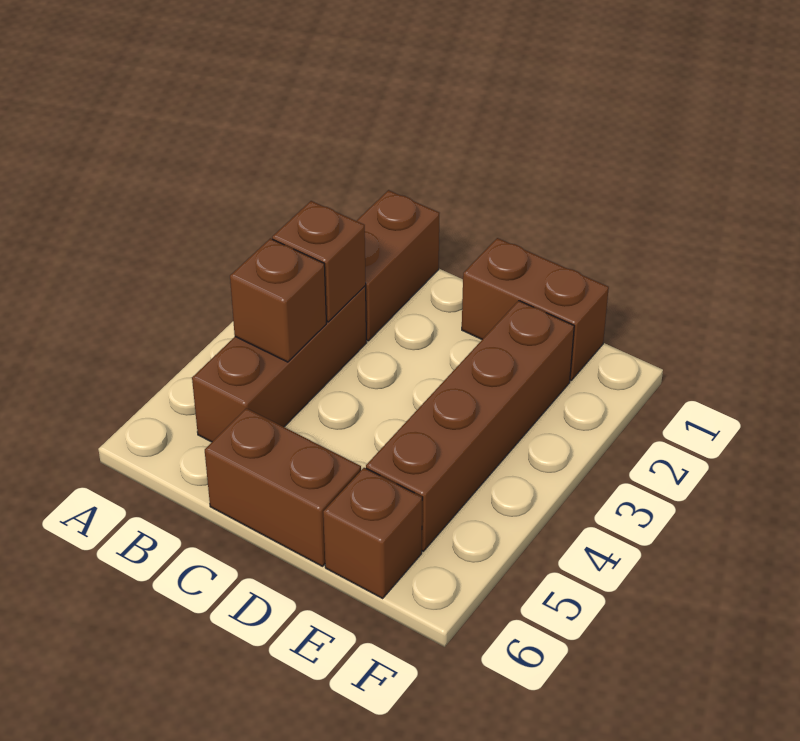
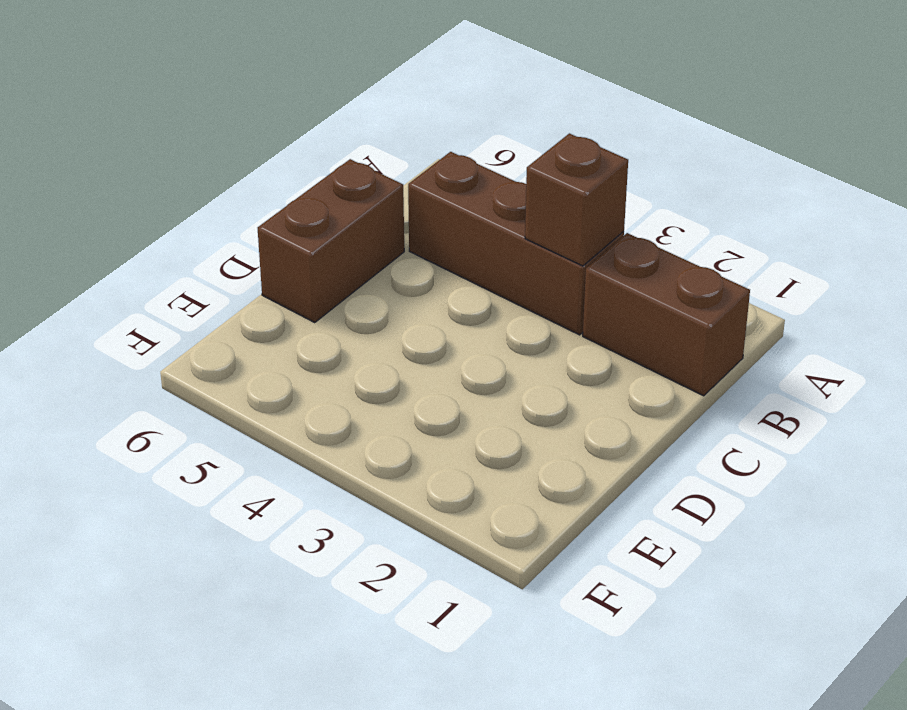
none -> brown brick D1:E1 level 1
none -> brown brick E2:E5 level 1

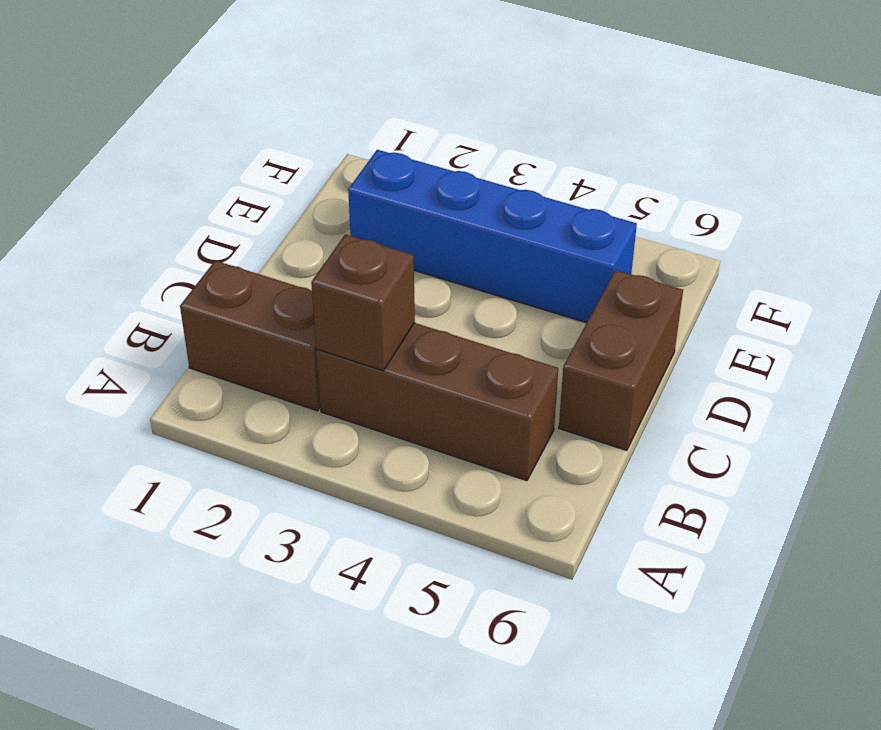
blue brick E2:E5 level 1 -> brown brick E2:E5 level 1
none -> brown brick D1:E1 level 1
none -> brown brick E6 level 1

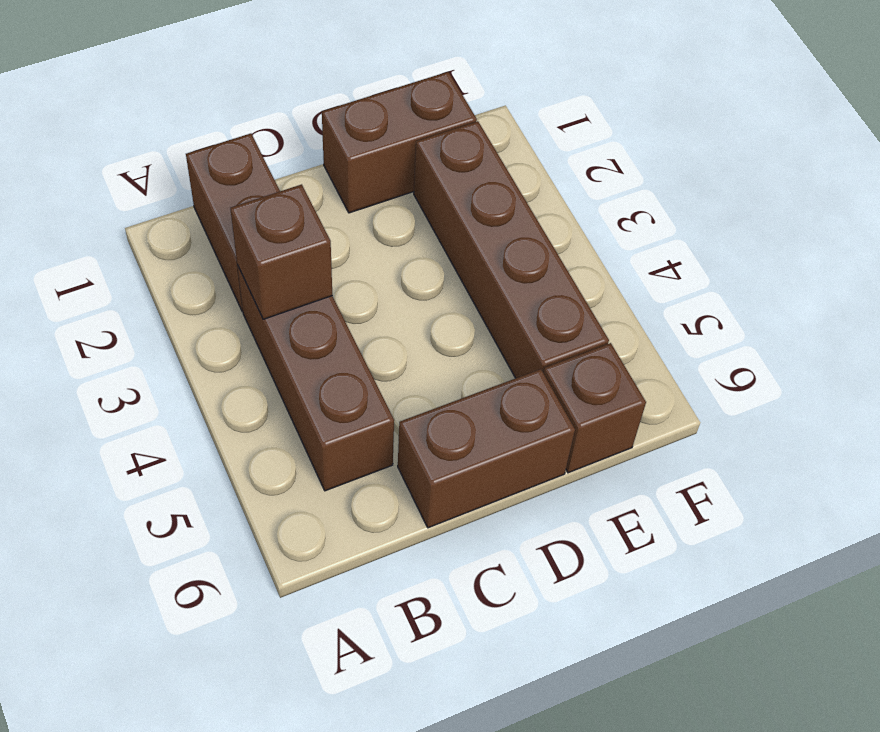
none -> brown brick B4 level 2

